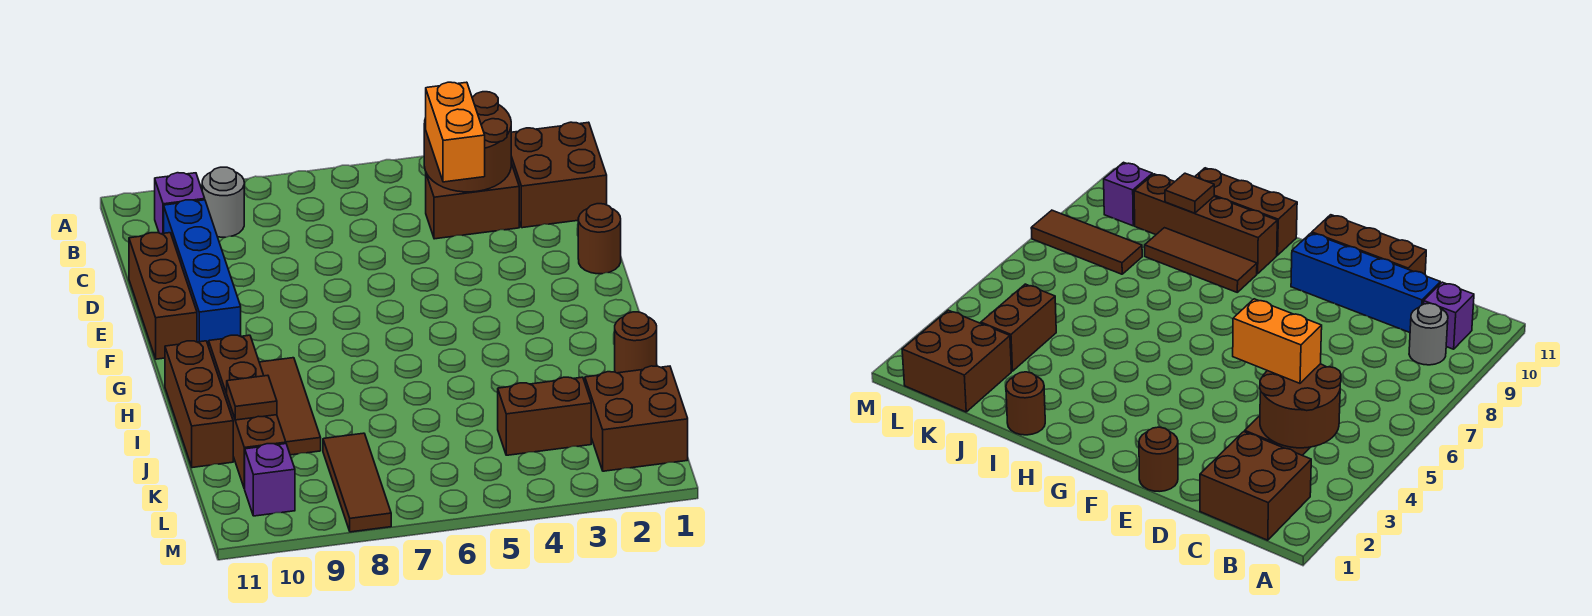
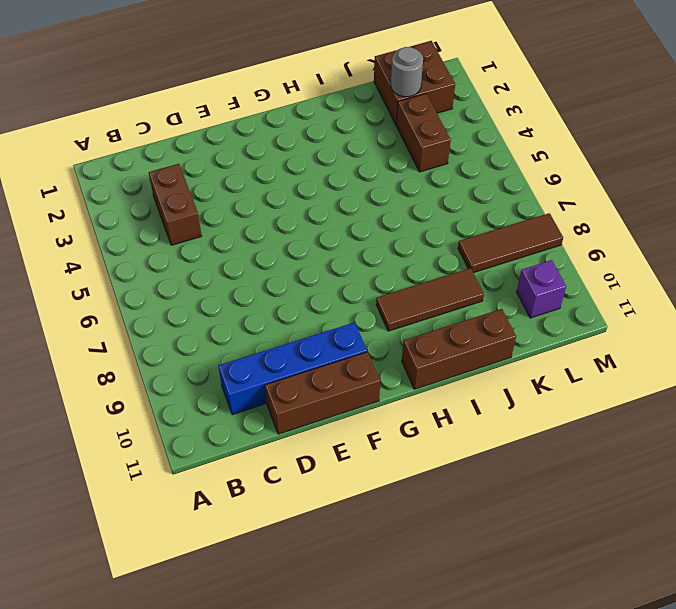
grey round brick K2 level 2 -> grey round brick B9 level 1
none -> brown brick B1:C2 level 1
none -> purple brick B10 level 1
none -> brown round brick E1 level 1

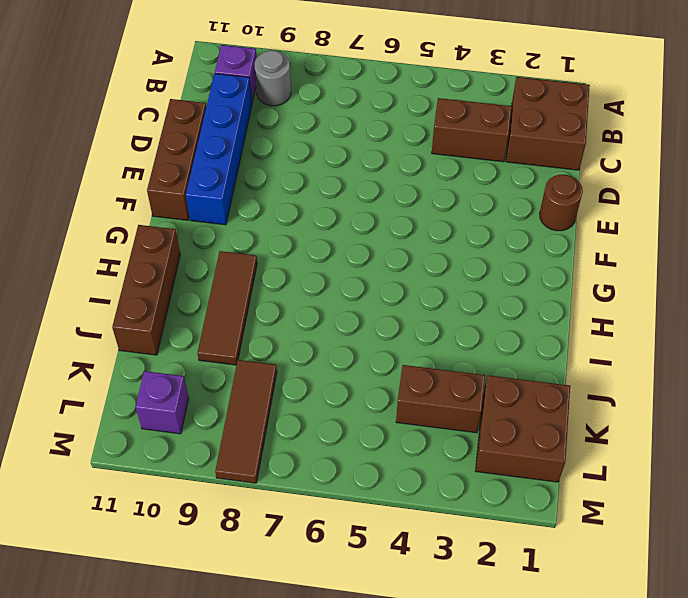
none -> brown brick H10:K10 level 1
none -> brown round brick I1 level 1
none -> brown round brick B3:C4 level 2

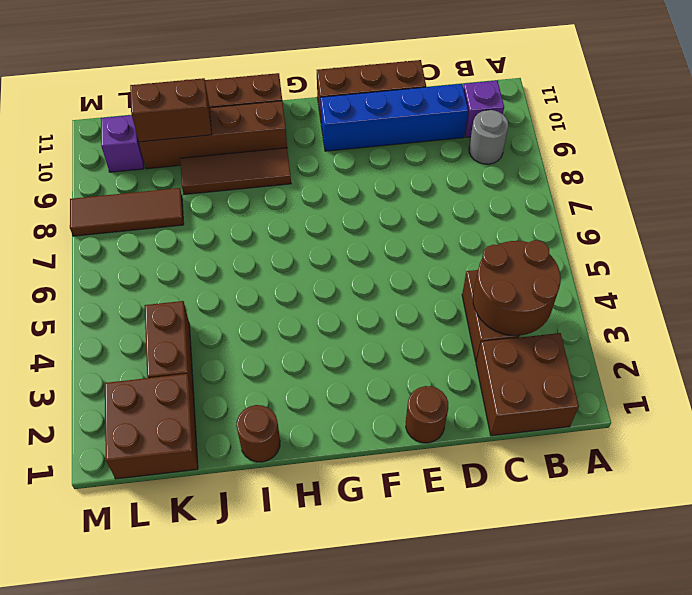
brown brick J10:K10 level 2 -> brown tile J10 level 2
none -> orange brick C4:D4 level 3

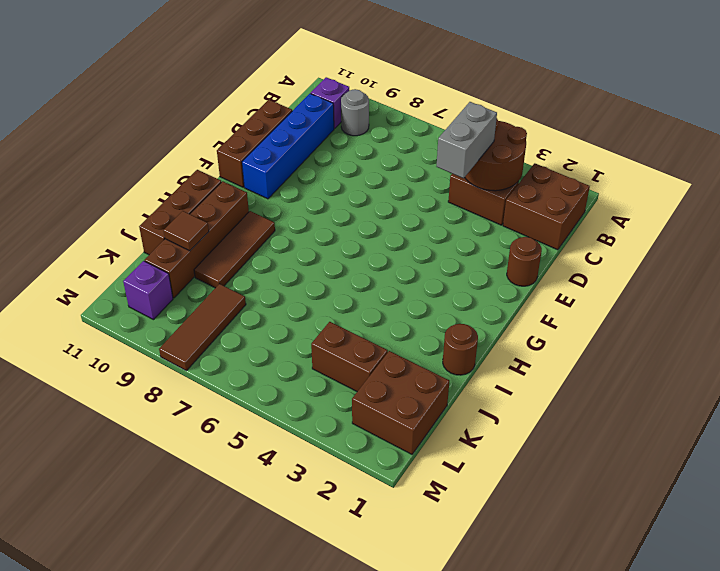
grey brick C4:D4 level 3 -> orange brick C4:D4 level 3

